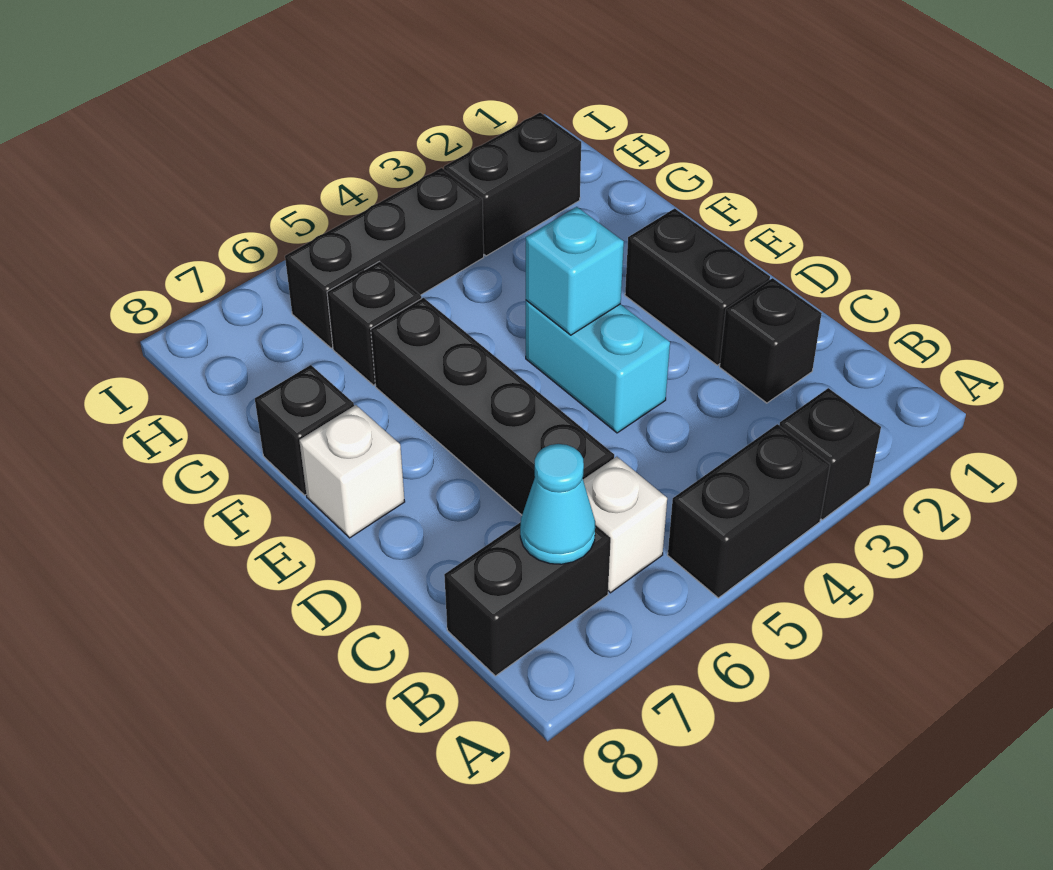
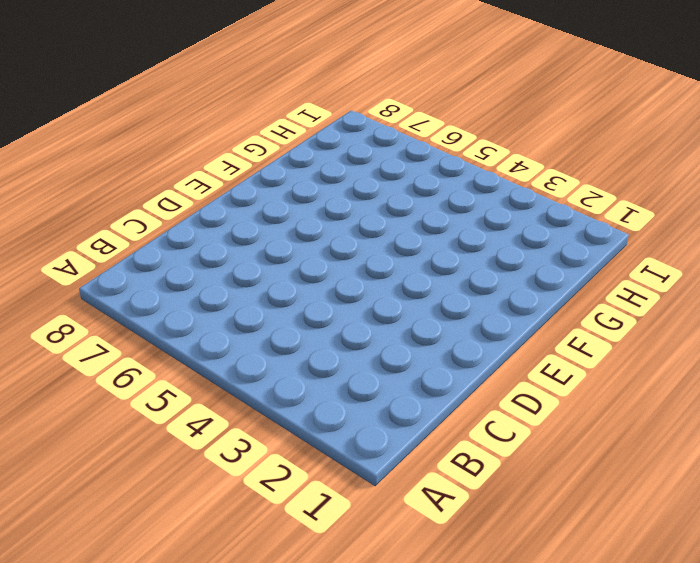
none -> black brick A3 level 1
none -> black brick A4:A5 level 1
none -> white brick B6 level 1

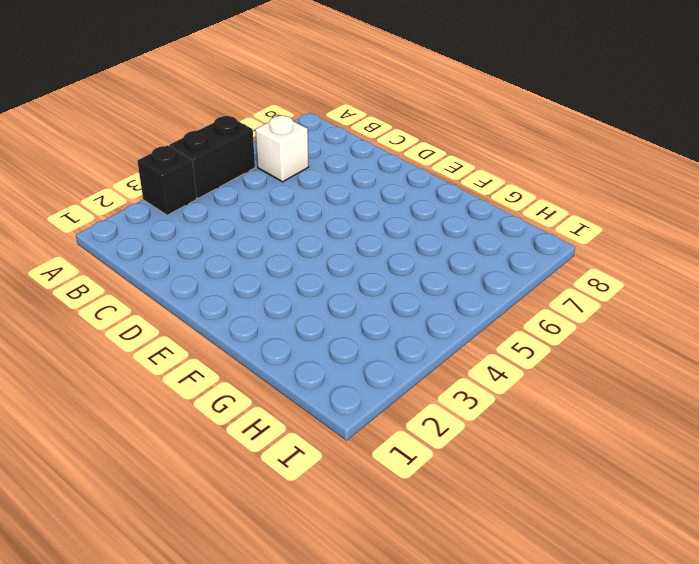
none -> black brick B7:B8 level 1
none -> black brick C2 level 1
none -> black brick C6:F6 level 1

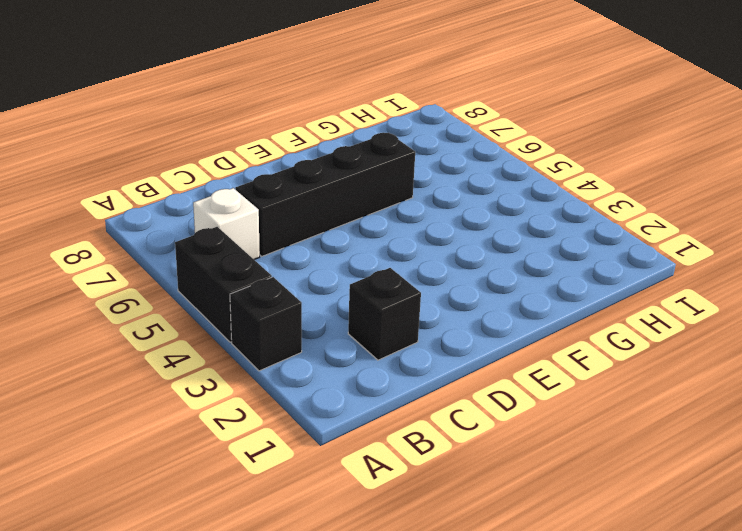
none -> black brick B7:B8 level 1
none -> black brick D2:E2 level 1
none -> cyan brick D4:E4 level 1

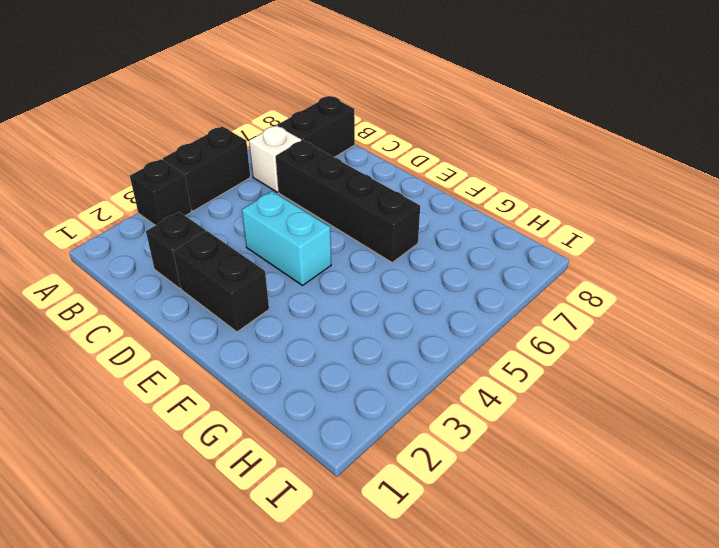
none -> white brick E8 level 1
none -> black brick F8 level 1
none -> black brick G6 level 1

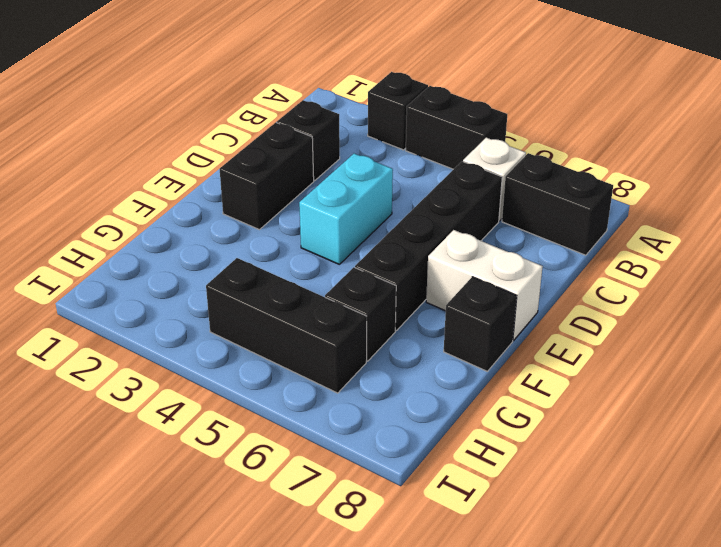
white brick E7:E8 level 1 -> white brick E8 level 1
none -> black brick H2:H3 level 1
none -> cyan cone B7 level 2
none -> cyan brick E4 level 2

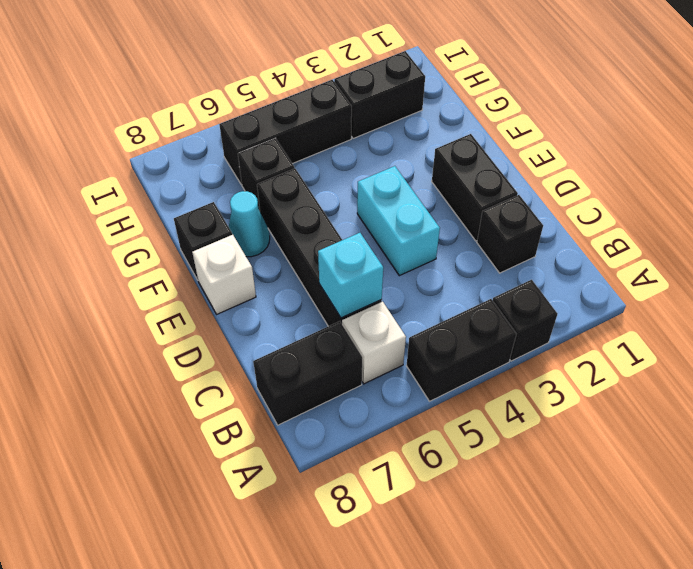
cyan brick C6 level 2 -> cyan brick E4 level 2
cyan cone F7 level 1 -> cyan cone B7 level 2

